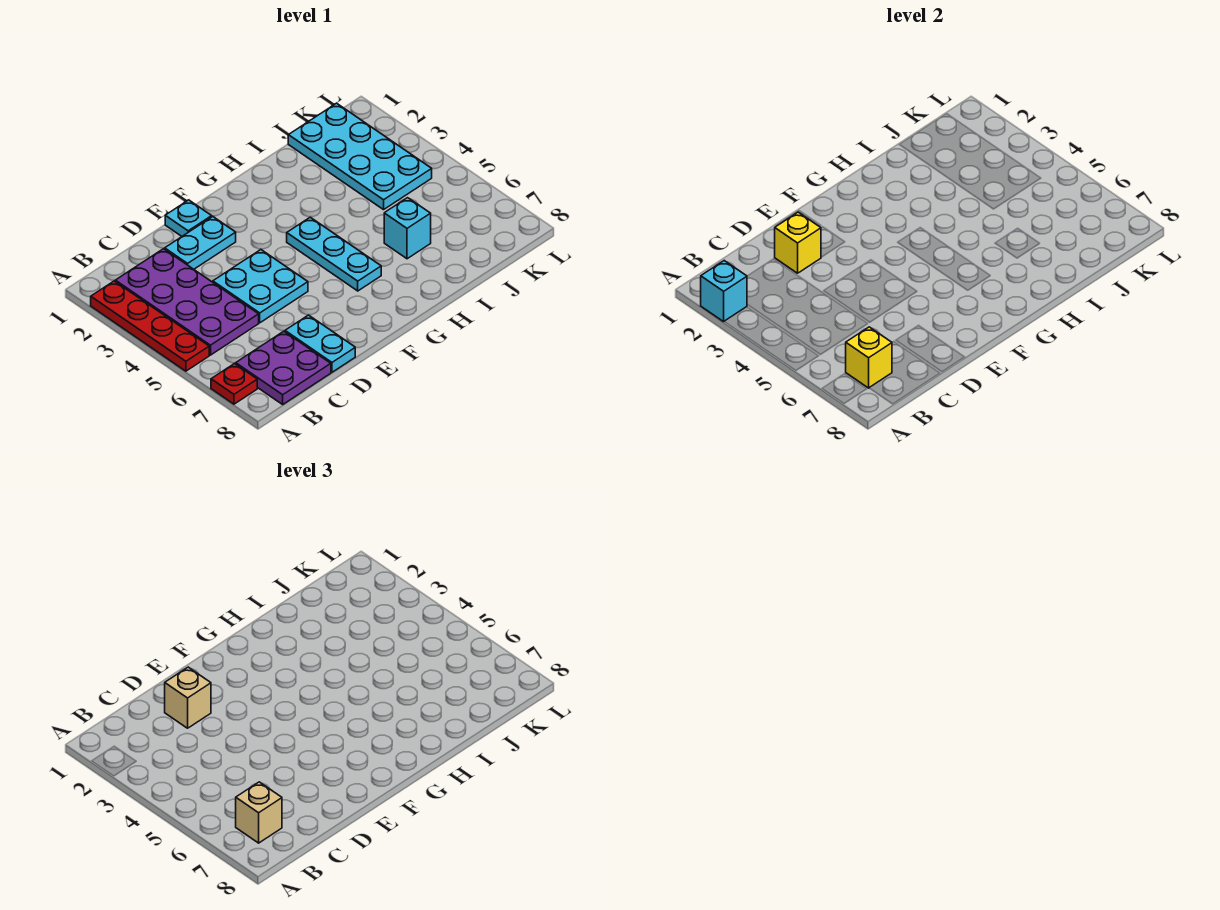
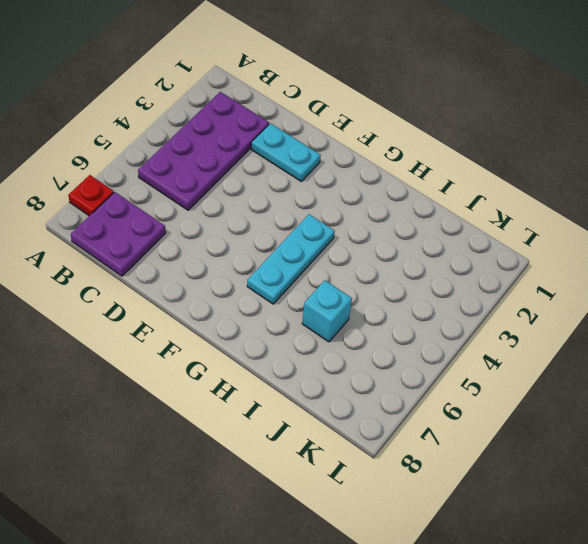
none -> red plate A2:A5 level 1
none -> cyan plate D4:E5 level 1
none -> cyan plate D7:D8 level 1

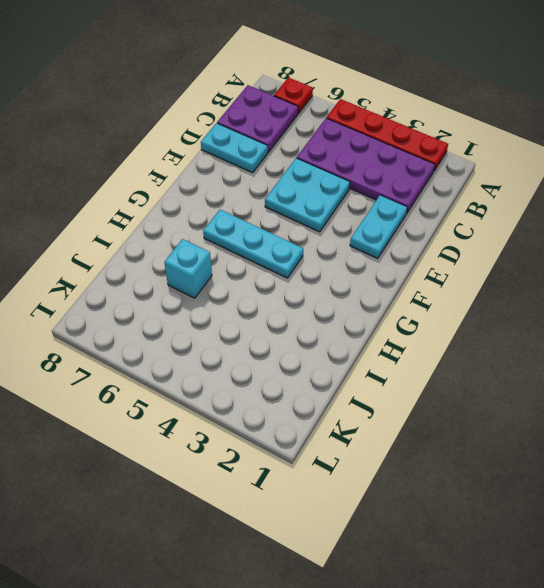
none -> cyan plate E1 level 1
none -> cyan plate J1:K4 level 1
none -> cyan brick A2 level 2

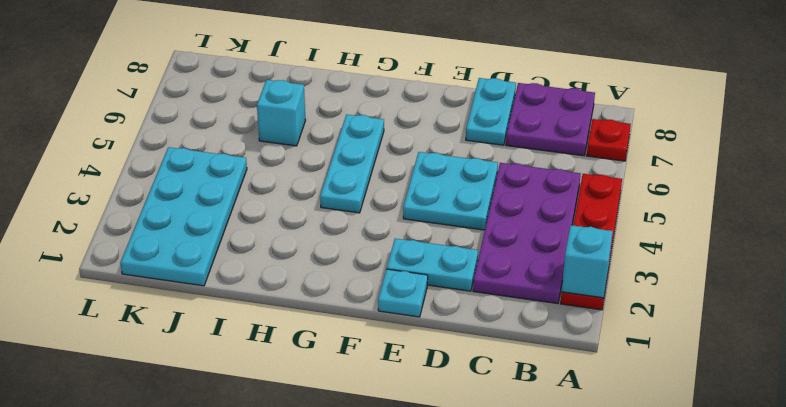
none -> yellow brick B7 level 2
none -> yellow brick D2 level 2
none -> tan brick B7 level 3

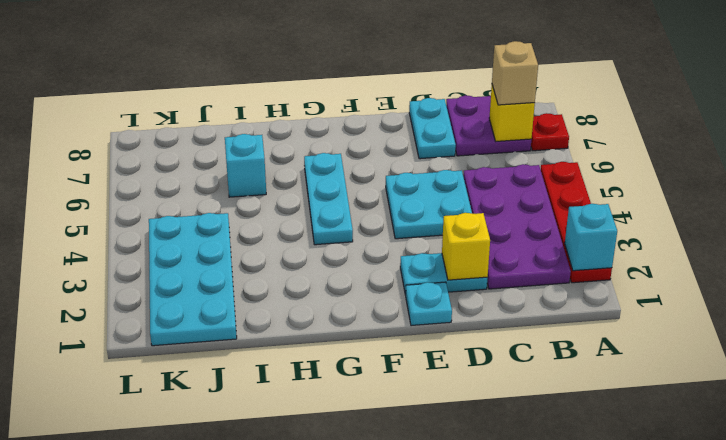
none -> tan brick D2 level 3

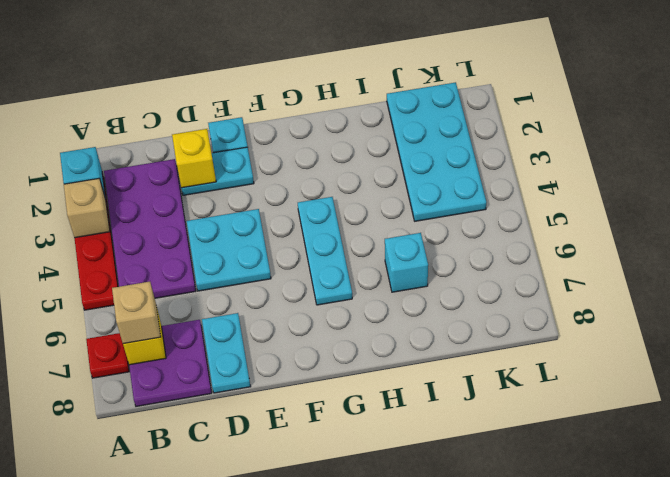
tan brick A3 level 2 -> tan brick D2 level 3

